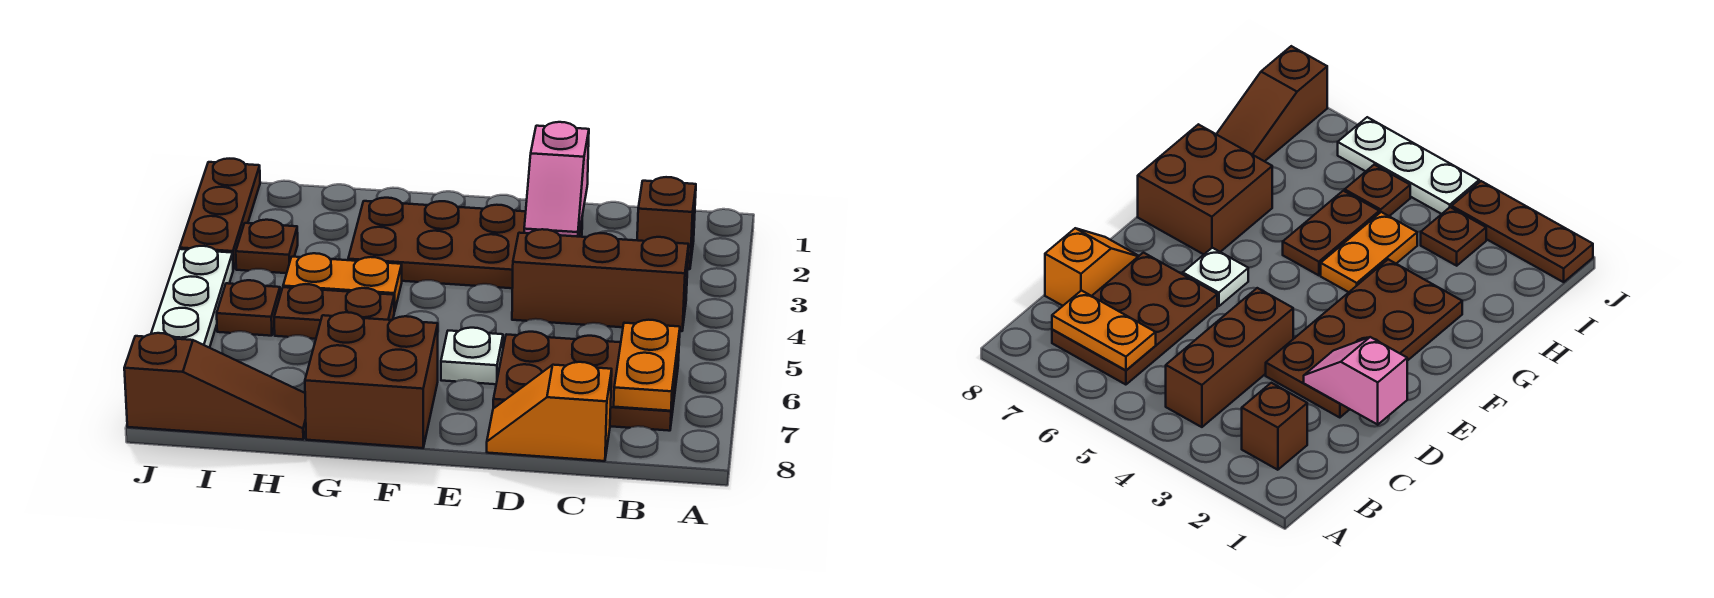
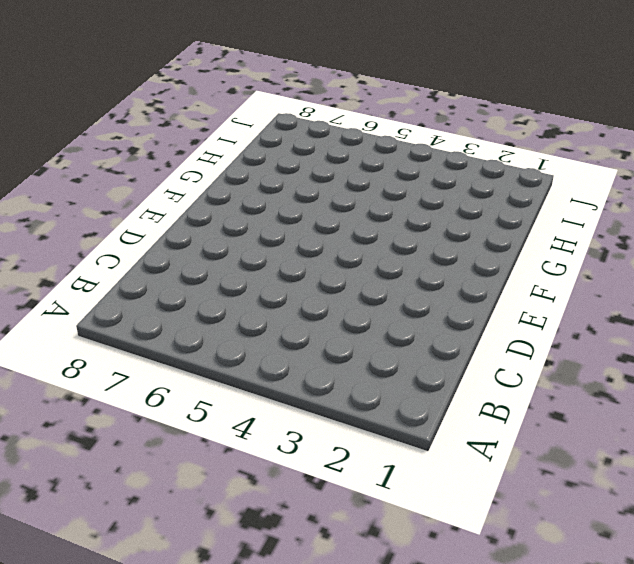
none -> brown brick B2 level 1
none -> brown brick B4:D4 level 1
none -> brown plate B6:D7 level 1

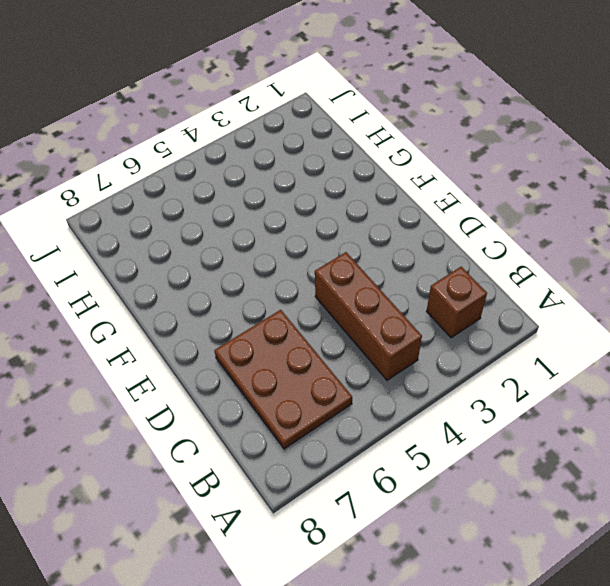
none -> orange slope C8:D8 level 1 top C
none -> brown plate D2:G3 level 1
none -> white plate E6 level 1

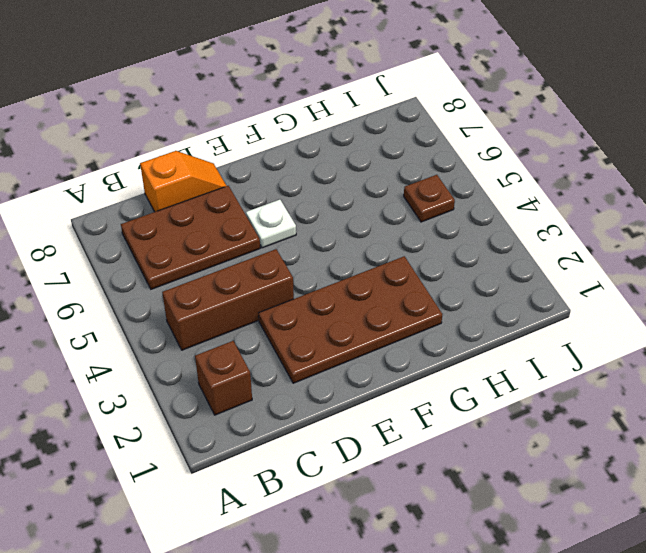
none -> brown brick F7:G8 level 1
none -> orange plate G4:H4 level 1
none -> brown plate G5:H5 level 1

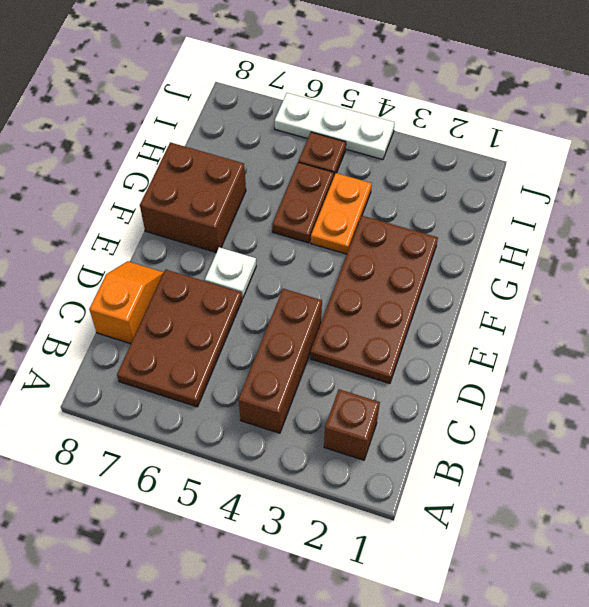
none -> brown slope H8:J8 level 1 top J
none -> brown plate I3 level 1
none -> brown plate J1:J3 level 1

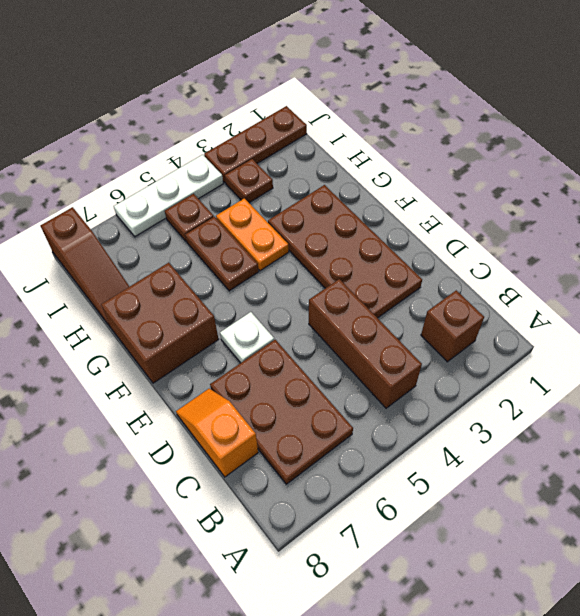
none -> orange plate B6:B7 level 2
none -> pink slope D1:D2 level 2 top 1

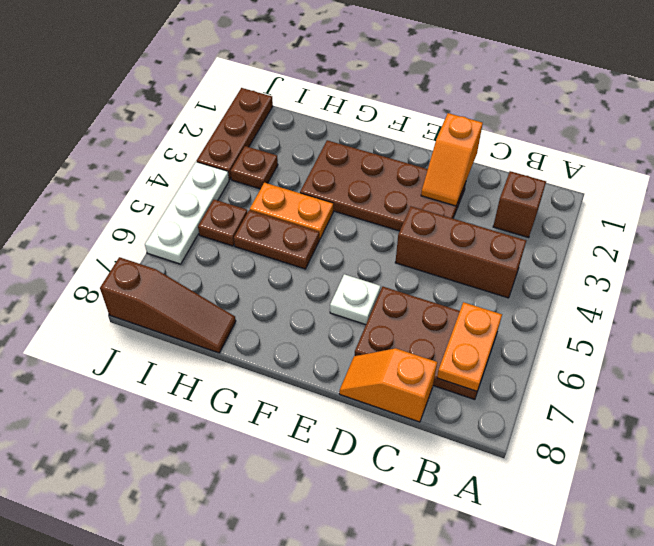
orange slope D1:D2 level 2 top 1 -> pink slope D1:D2 level 2 top 1
none -> brown brick F7:G8 level 1

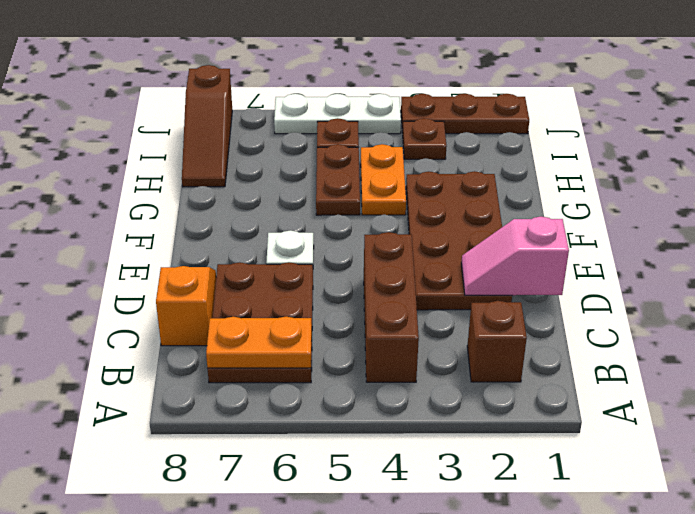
none -> brown brick F7:G8 level 1

